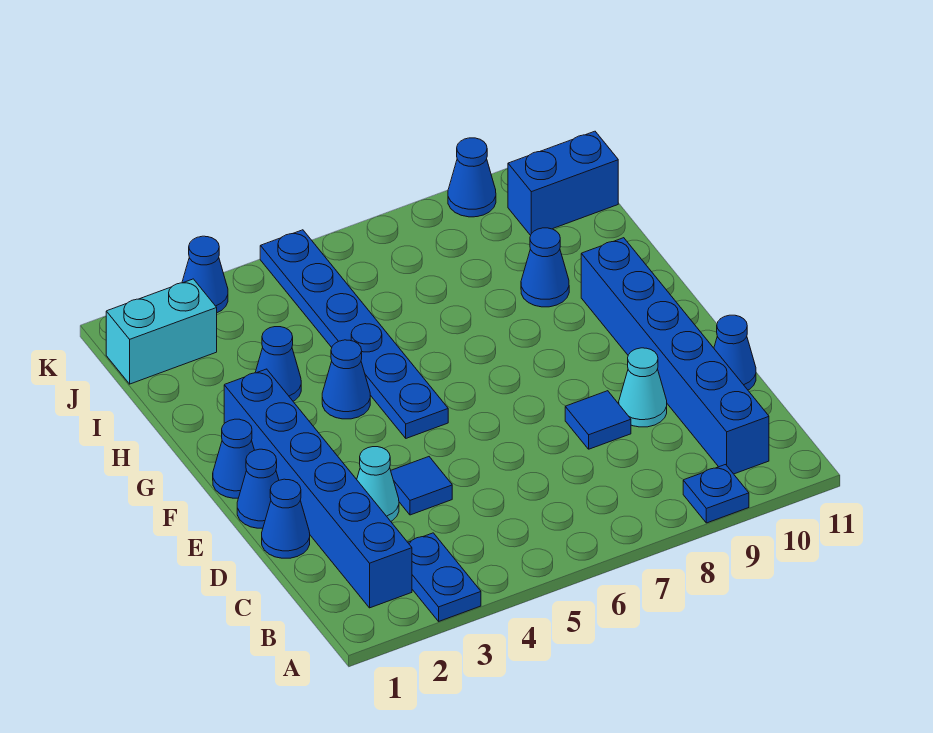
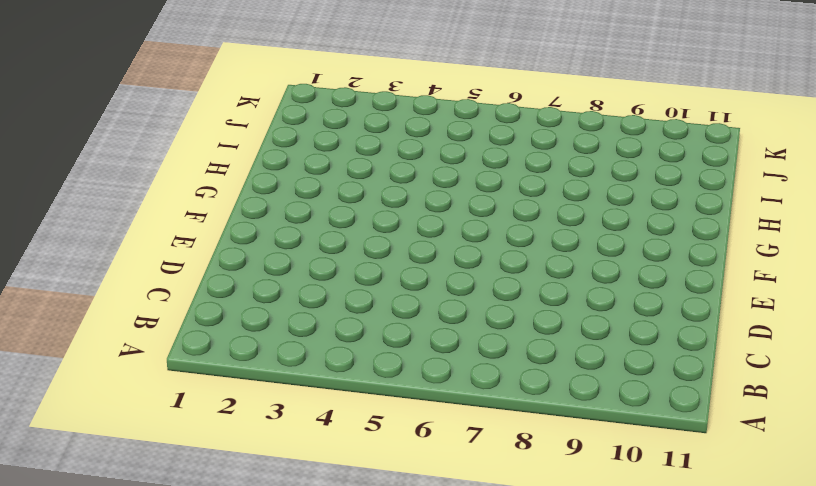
none -> blue plate A3:B3 level 1
none -> blue plate A9 level 1
none -> blue brick B2:G2 level 1

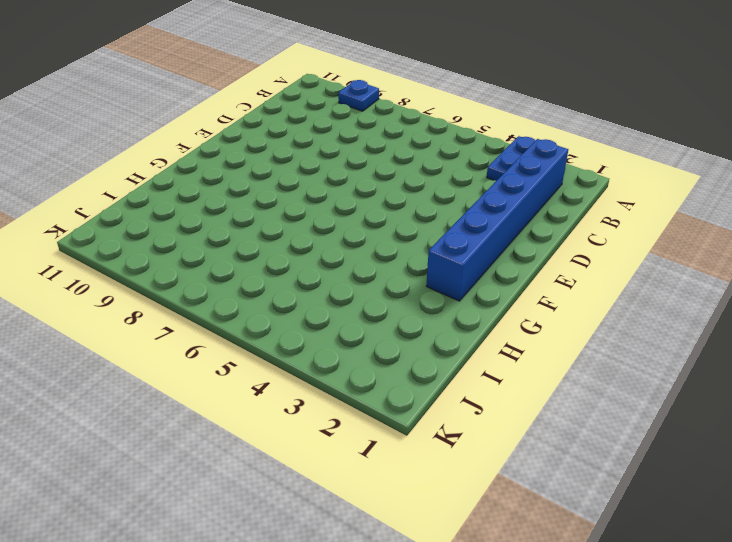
none -> blue brick B10:G10 level 1
none -> blue cone D1 level 1
none -> cyan cone D3 level 1

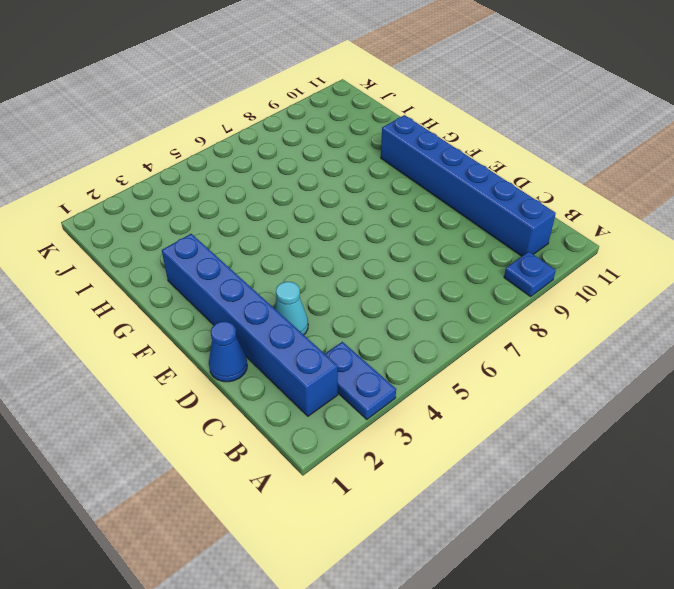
none -> blue tile D4 level 1
none -> blue tile D8 level 1
none -> cyan cone D9 level 1

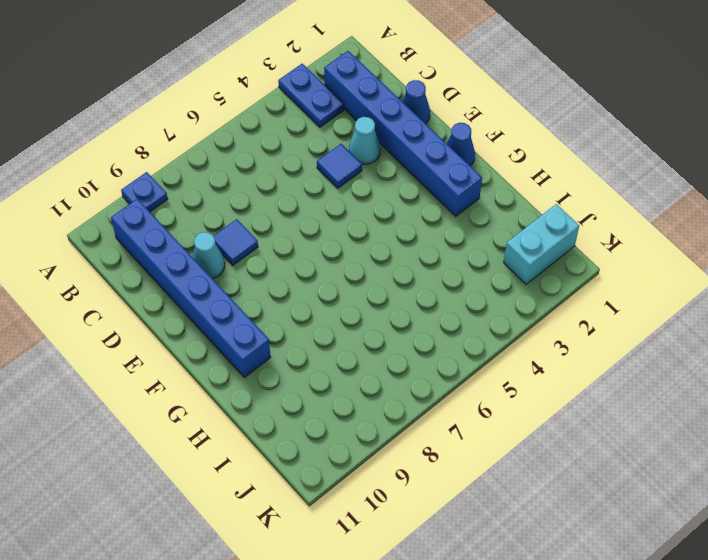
none -> blue cone D11 level 1
none -> blue cone E1 level 1
none -> blue plate F5:K5 level 1

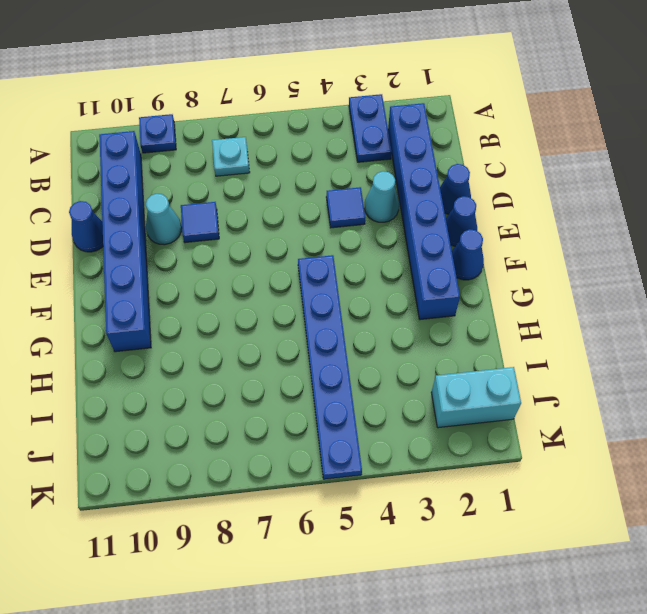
cyan plate B7 level 1 -> none
none -> blue cone G4 level 1
none -> blue cone H3 level 1
none -> blue cone H9 level 1

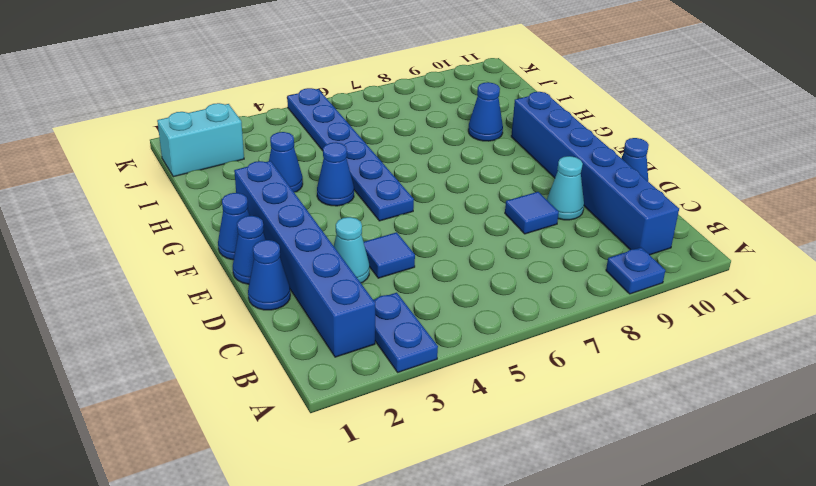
none -> blue brick J10:J11 level 1
none -> blue cone K3 level 1
none -> blue cone K9 level 1

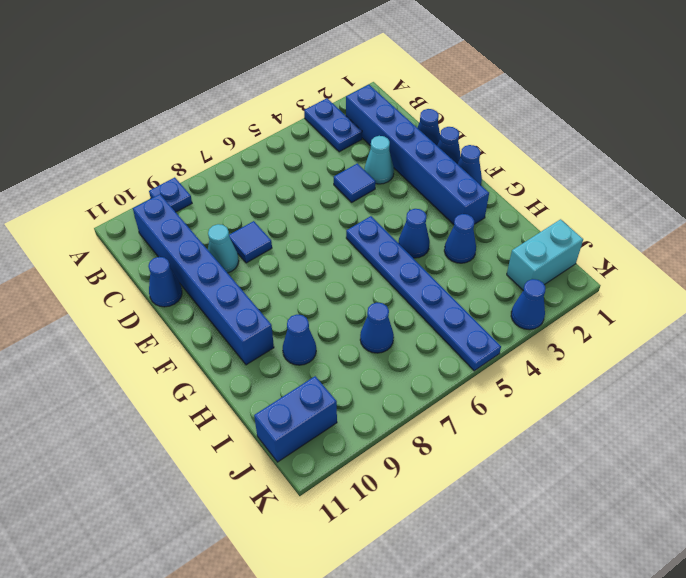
blue cone I7 level 1 -> blue cone K9 level 1

